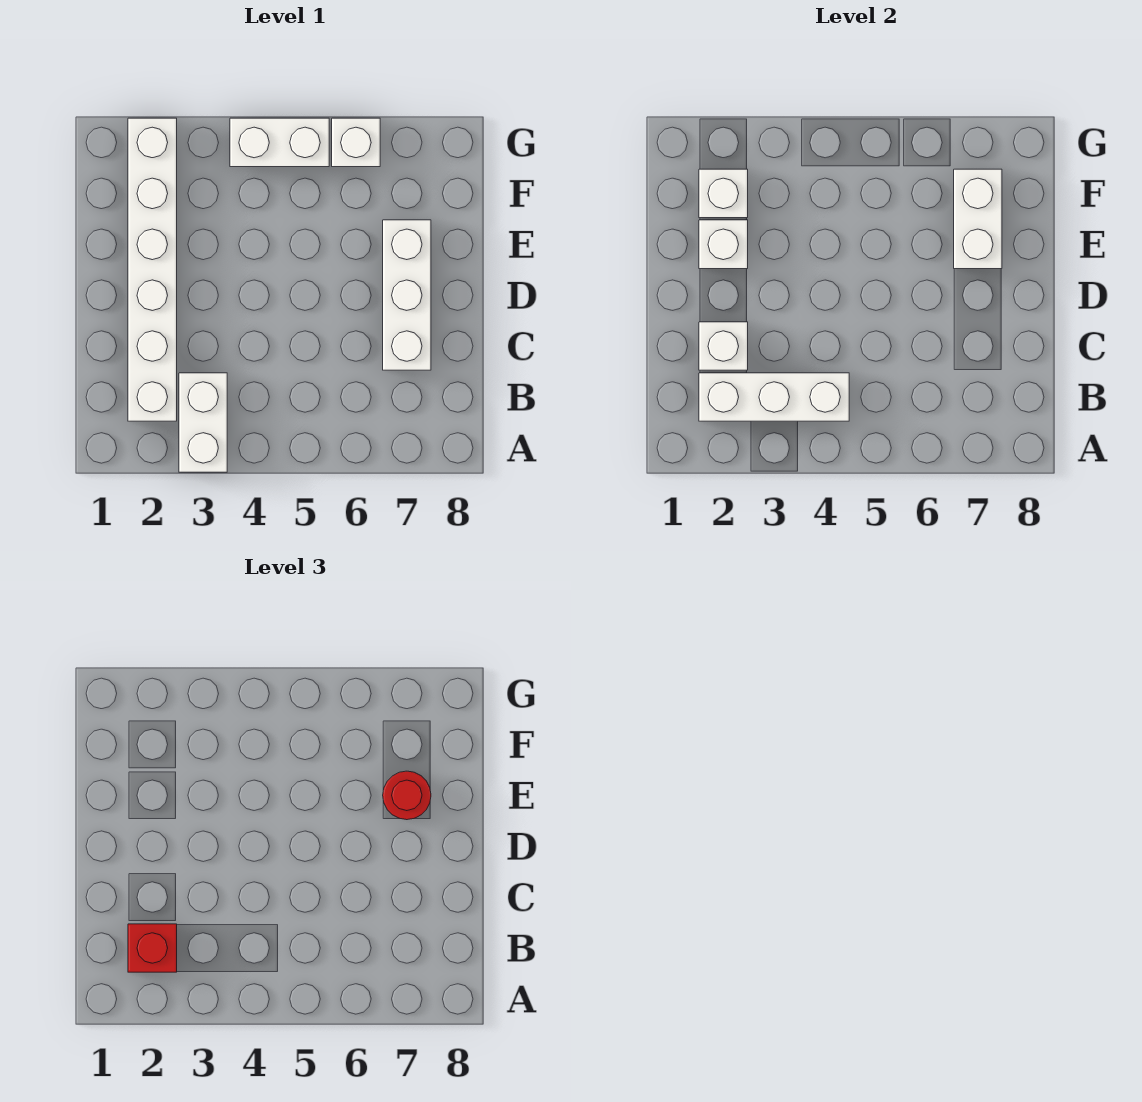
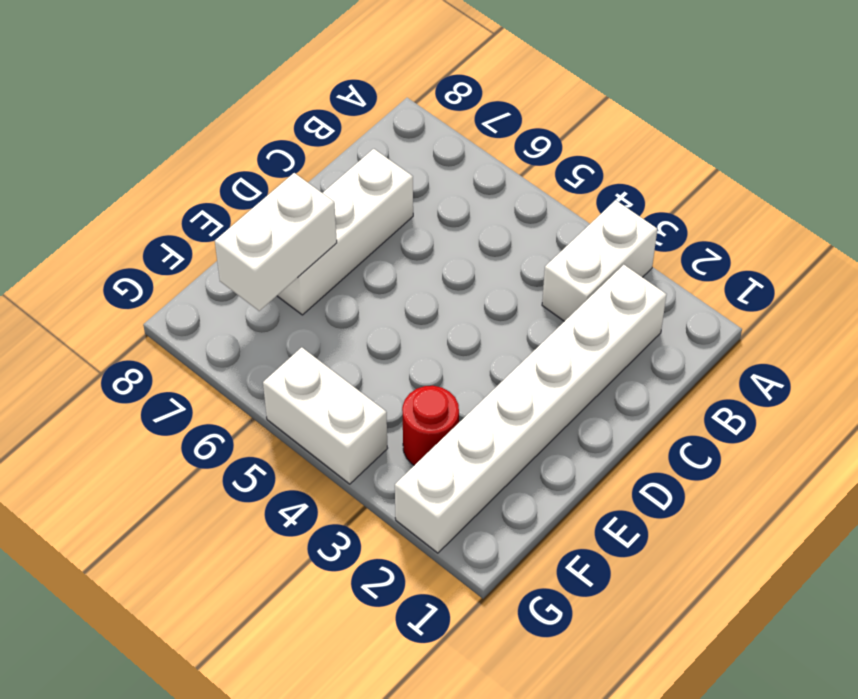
red round brick F3 level 1 -> red round brick E7 level 3
none -> white brick G6 level 1
none -> white brick B2:B4 level 2
none -> white brick C2 level 2

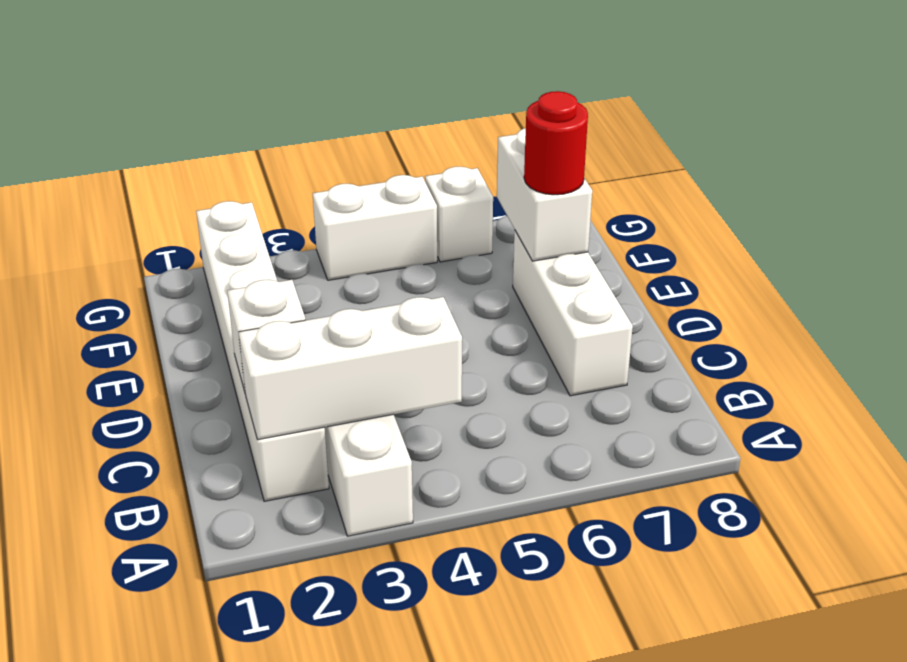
none -> white brick E2 level 2
none -> white brick F2 level 2
none -> red brick B2 level 3

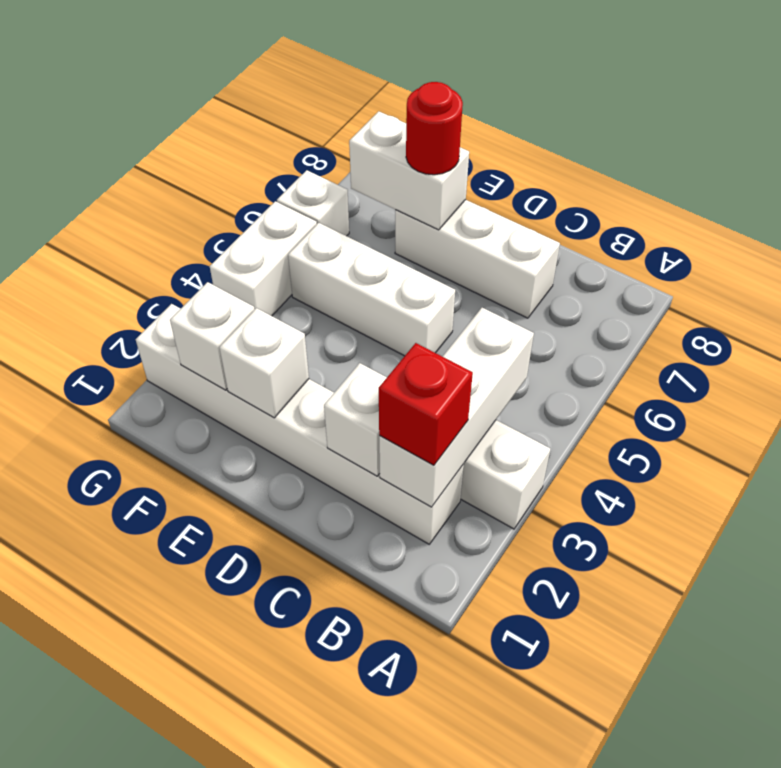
white brick D5:F5 level 1 -> none

